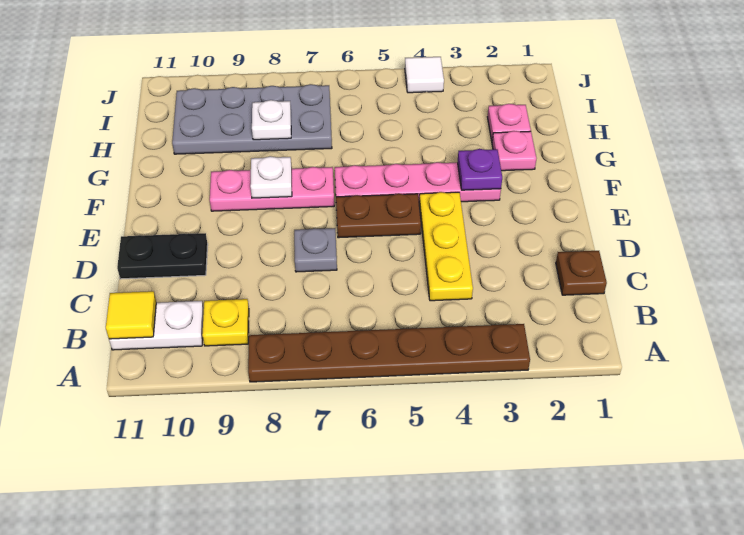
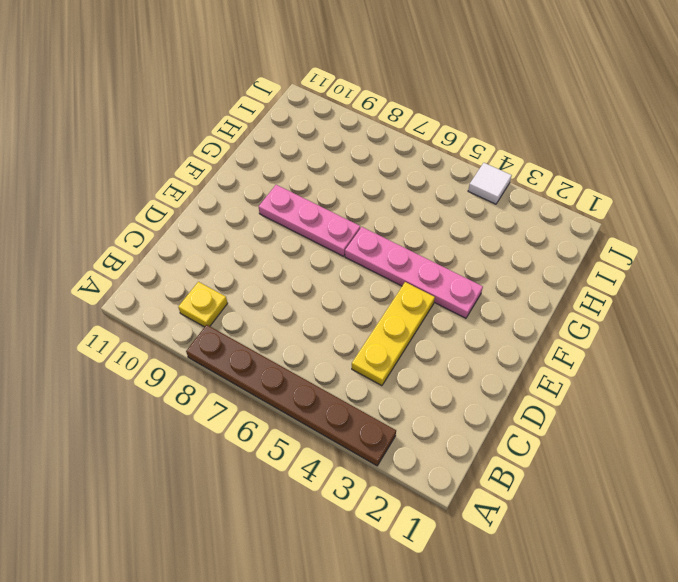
none -> white plate B10:B11 level 1
none -> brown plate C1 level 1
none -> grey plate D7 level 1

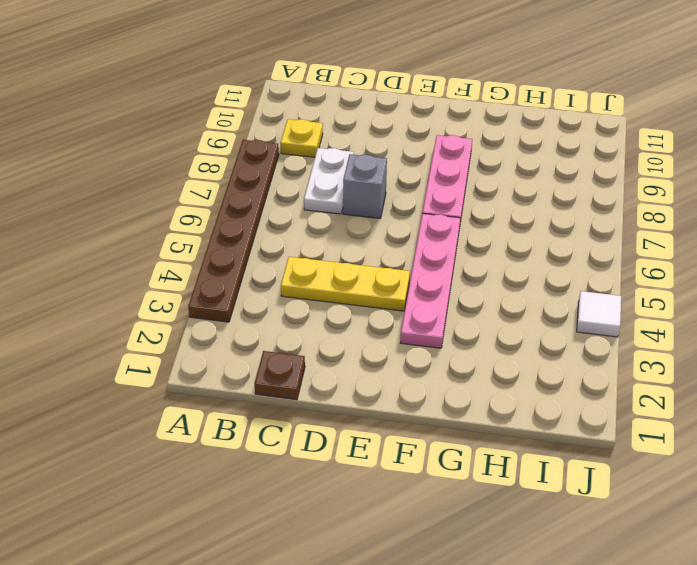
white plate C7:C8 level 1 -> white plate B10:B11 level 1
grey brick D7 level 1 -> grey plate D7 level 1
none -> black plate D10:D11 level 1
none -> brown plate E5:E6 level 1
none -> pink plate G2 level 1

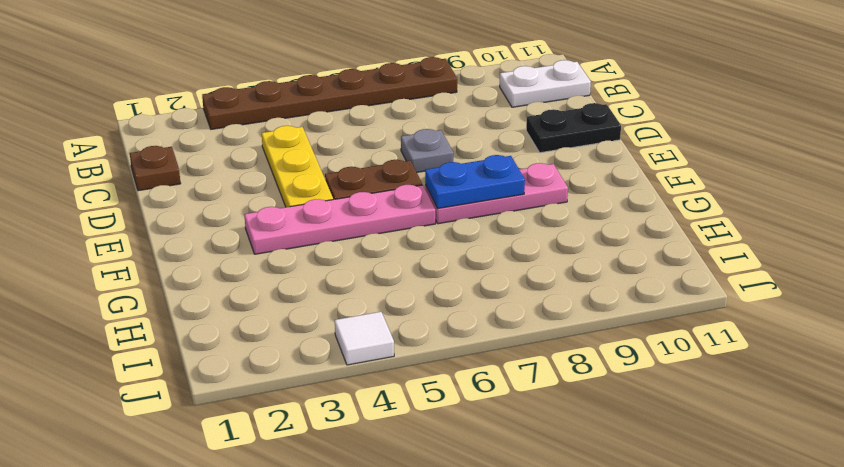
blue plate F7:F8 level 2 -> white plate F8 level 2
none -> yellow plate B9 level 1
none -> pink plate G2 level 1
none -> pink plate H2 level 1

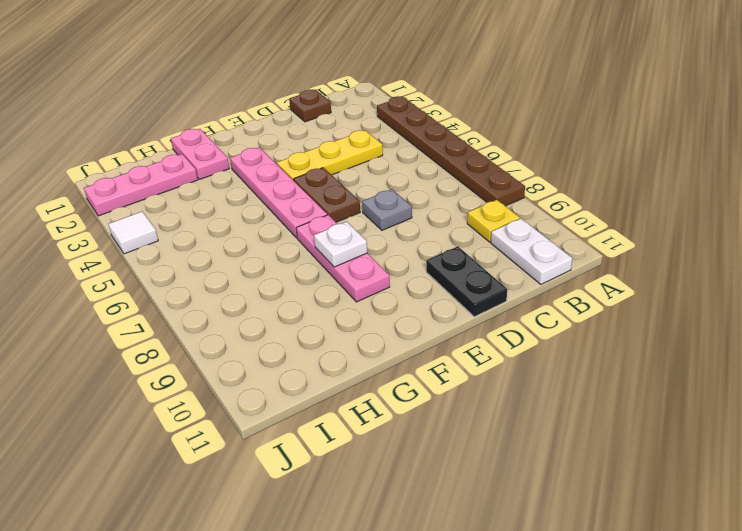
pink plate G1:G2 level 1 -> pink plate G2 level 1
pink plate H2:J2 level 1 -> pink plate H2 level 1
none -> grey plate H7:I10 level 1
none -> yellow tile B11 level 2
none -> purple plate F3 level 2

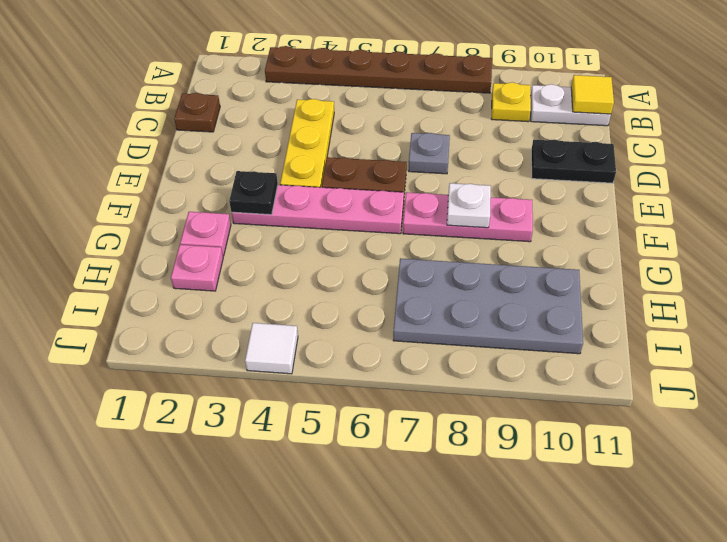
black plate F3 level 2 -> purple plate F3 level 2
none -> white plate H8 level 2

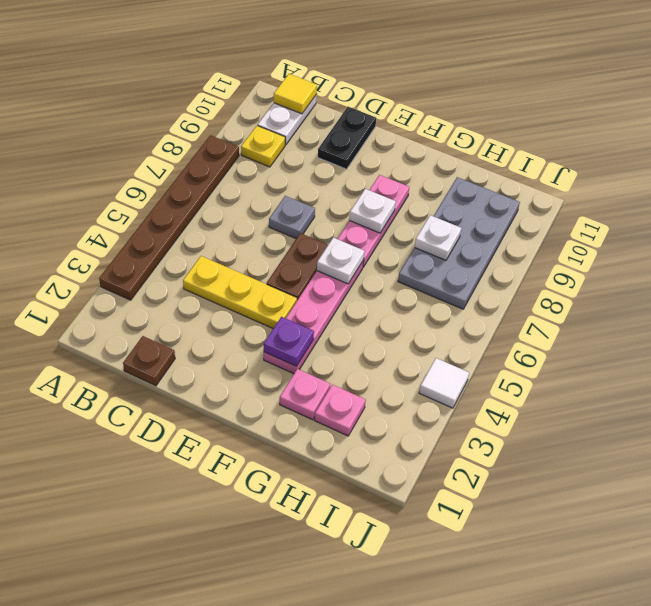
white plate F6 level 2 -> none

